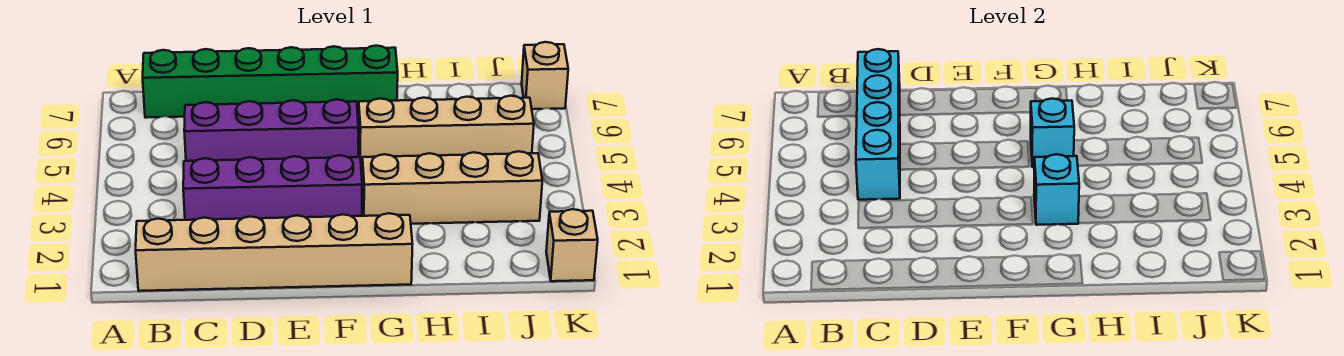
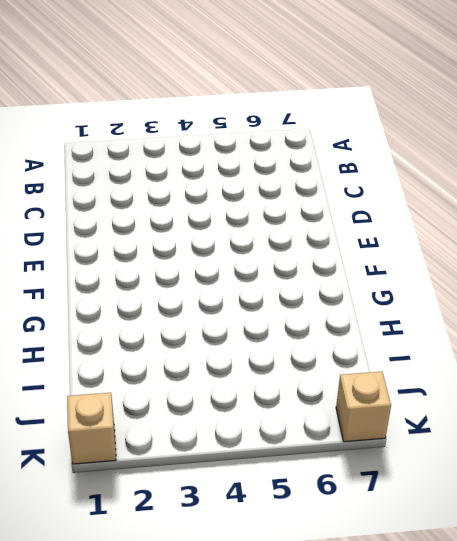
none -> tan brick B1:G1 level 1
none -> green brick B7:G7 level 1

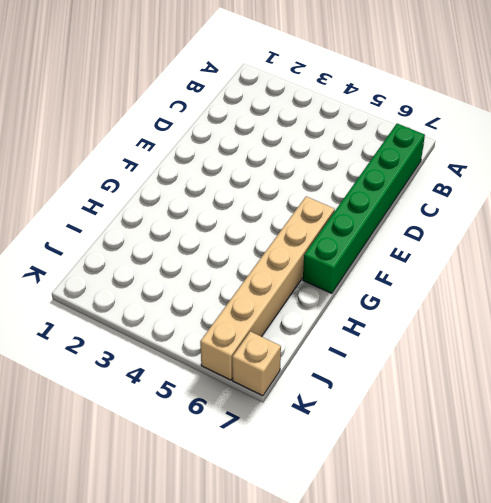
tan brick F6:K6 level 1 -> tan brick B1:G1 level 1
none -> purple brick C3:F3 level 1
none -> purple brick C5:F5 level 1

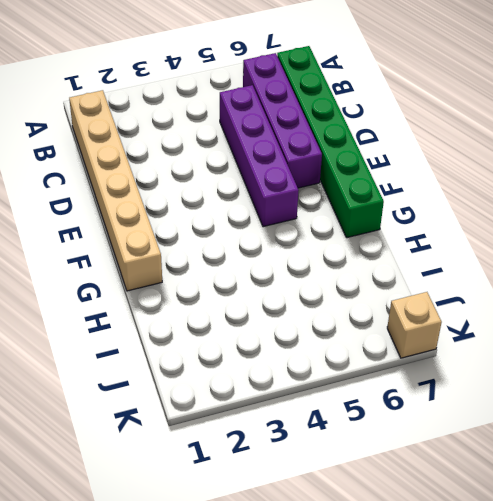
purple brick B6:E6 level 1 -> purple brick C3:F3 level 1
none -> tan brick G3:J3 level 1
none -> tan brick G5:J5 level 1

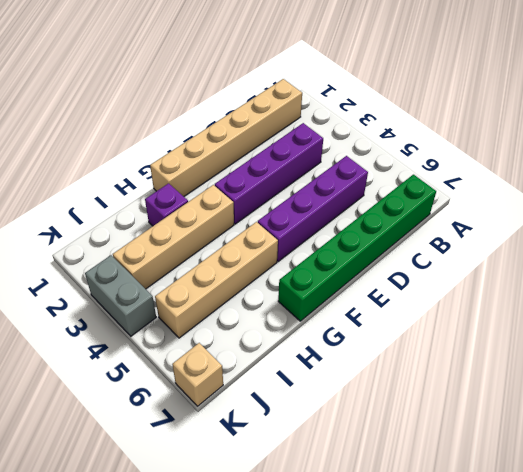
purple brick H2 level 1 -> none
grey brick K3:K4 level 1 -> none
none -> tan brick K1 level 1
none -> cyan brick C4:C7 level 2

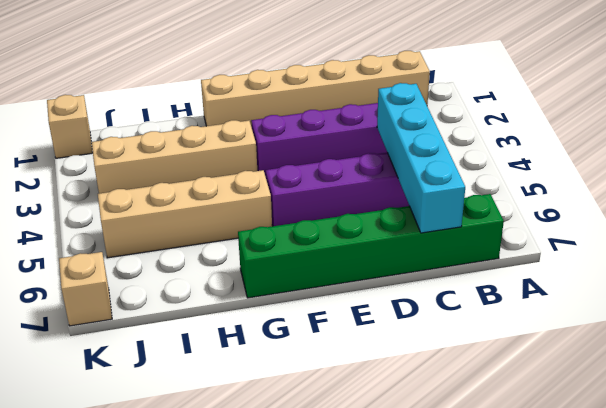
none -> cyan brick G3 level 2
none -> cyan brick G5 level 2

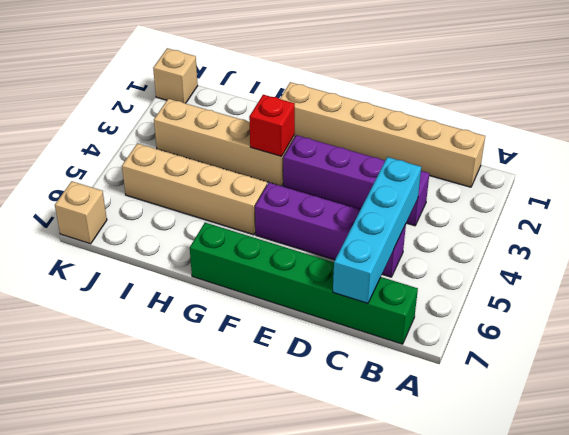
red brick G3 level 2 -> cyan brick G3 level 2
none -> cyan brick G5 level 2

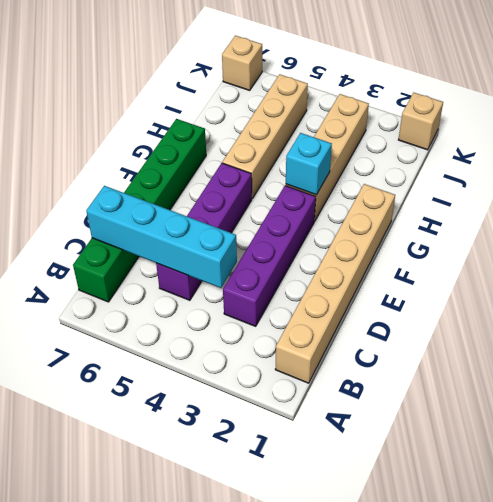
none -> cyan brick G5 level 2

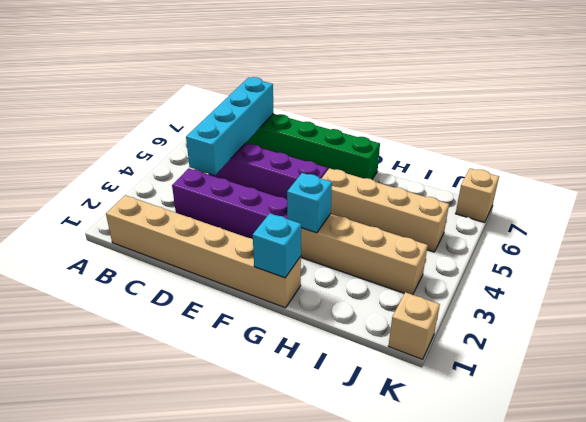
cyan brick G1 level 2 -> cyan brick G5 level 2

